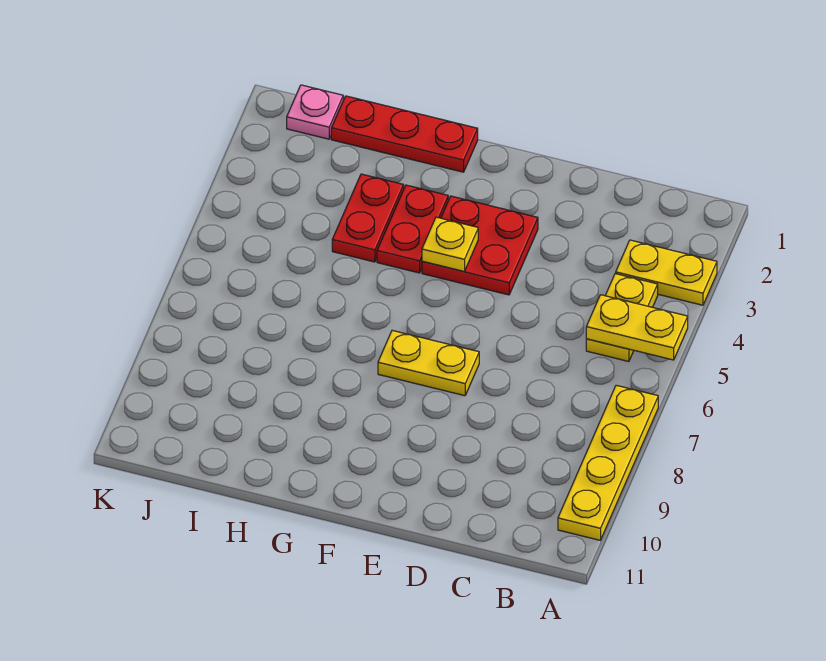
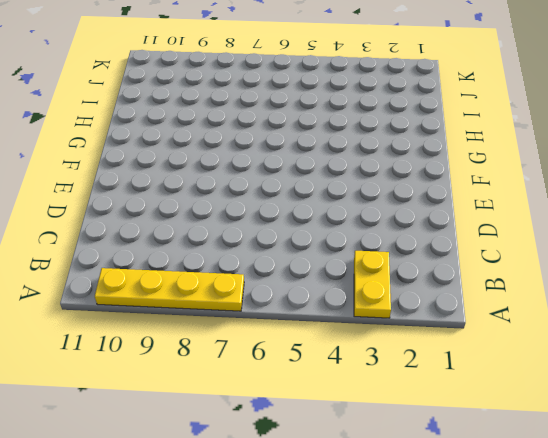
none -> yellow plate B4:B5 level 1
none -> red plate E3:F4 level 1

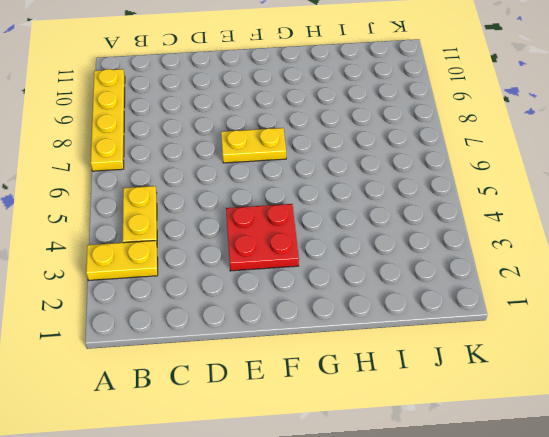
none -> red plate G1:I1 level 1
none -> red plate G3:G4 level 1

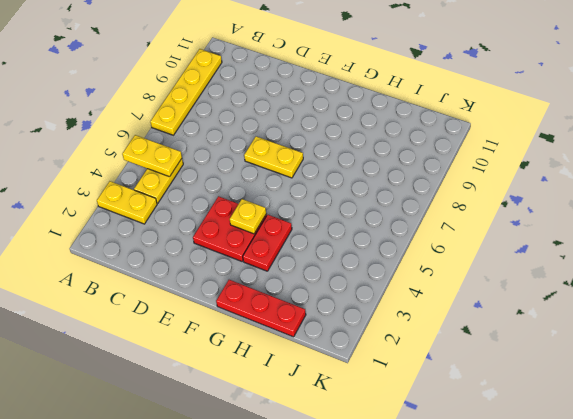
none -> red plate H3:H4 level 1
none -> pink plate J1 level 1

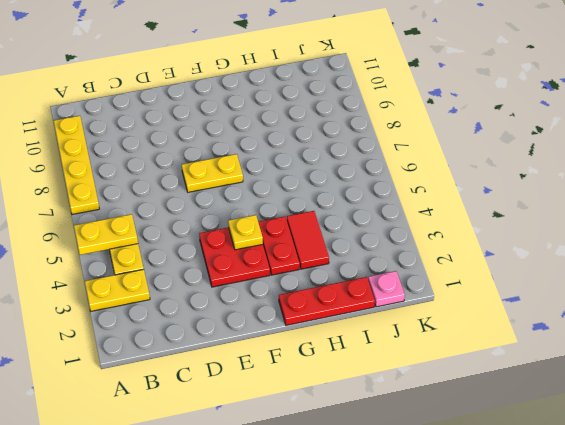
red tile H3:H4 level 1 -> red plate H3:H4 level 1

